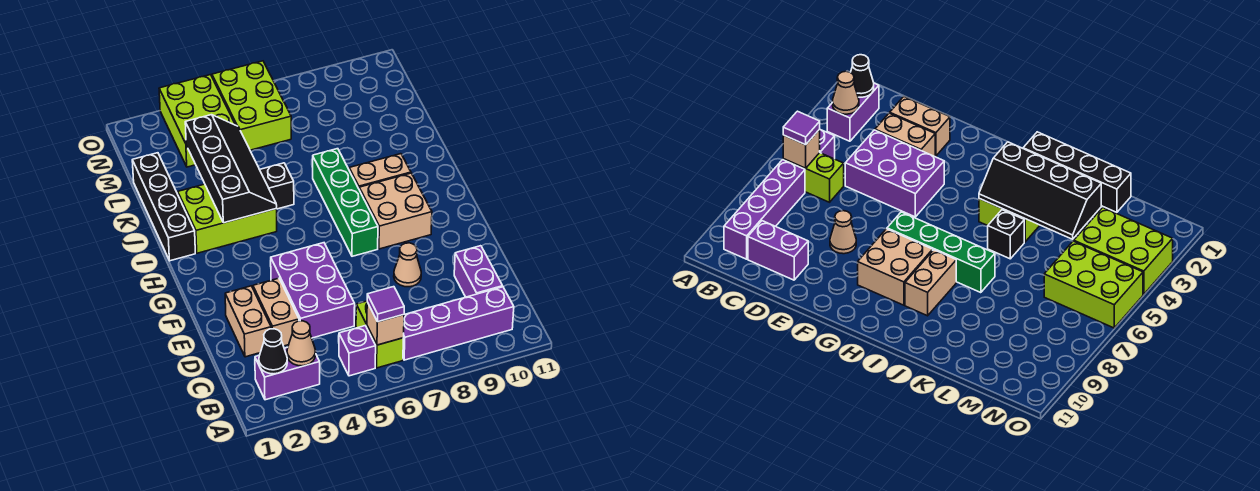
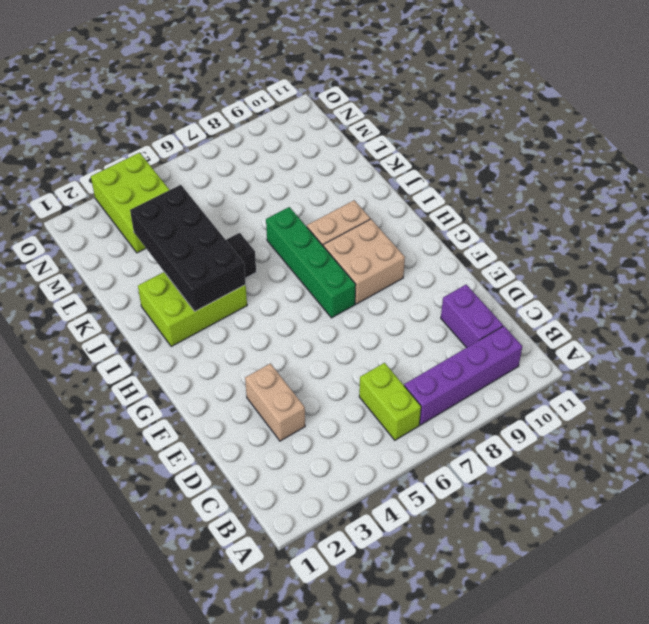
black brick I3:L4 level 2 -> black slope I3:L4 level 2 top 3
none -> purple brick B2:B3 level 1
none -> purple brick B5 level 1
none -> tan brick D2:E2 level 1

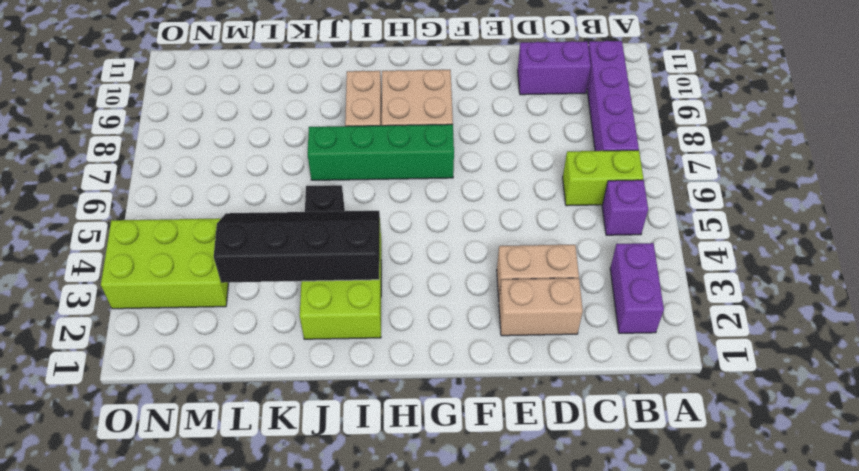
none -> purple brick D4:F5 level 1
none -> tan cone E8 level 1
none -> black brick I1:L1 level 1

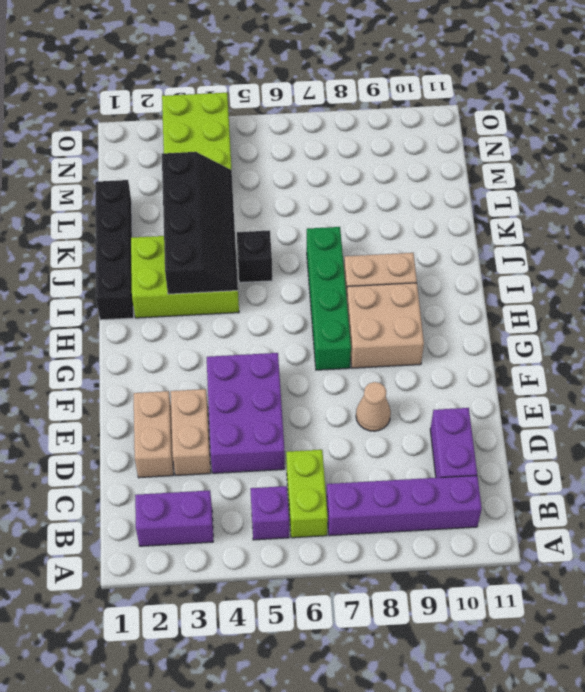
none -> lime brick M5:O6 level 1
none -> black cone B2 level 2
none -> tan cone B3 level 2

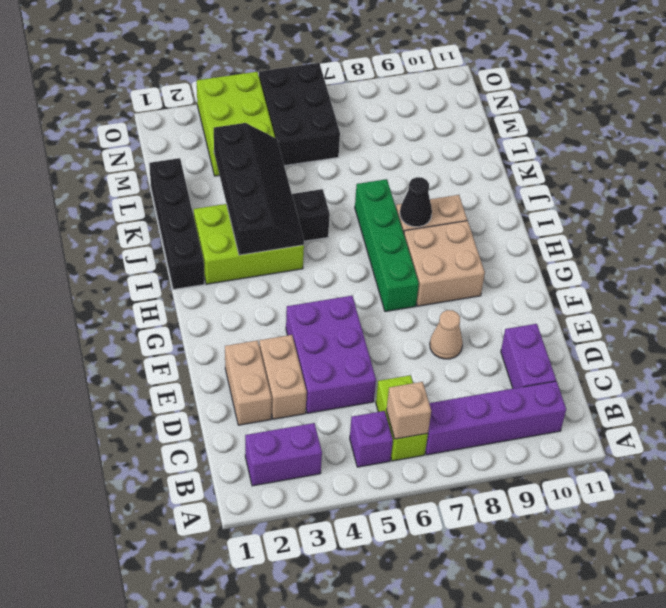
black cone I8 level 2 -> black cone B2 level 2
black brick M5:O6 level 1 -> lime brick M5:O6 level 1
none -> tan cone B3 level 2
none -> purple tile B6 level 3

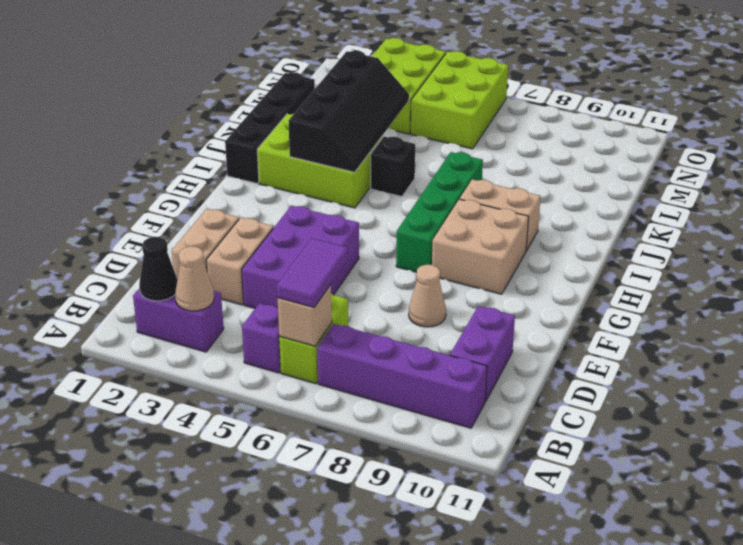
purple tile B6:C6 level 3 -> purple tile B6 level 3

